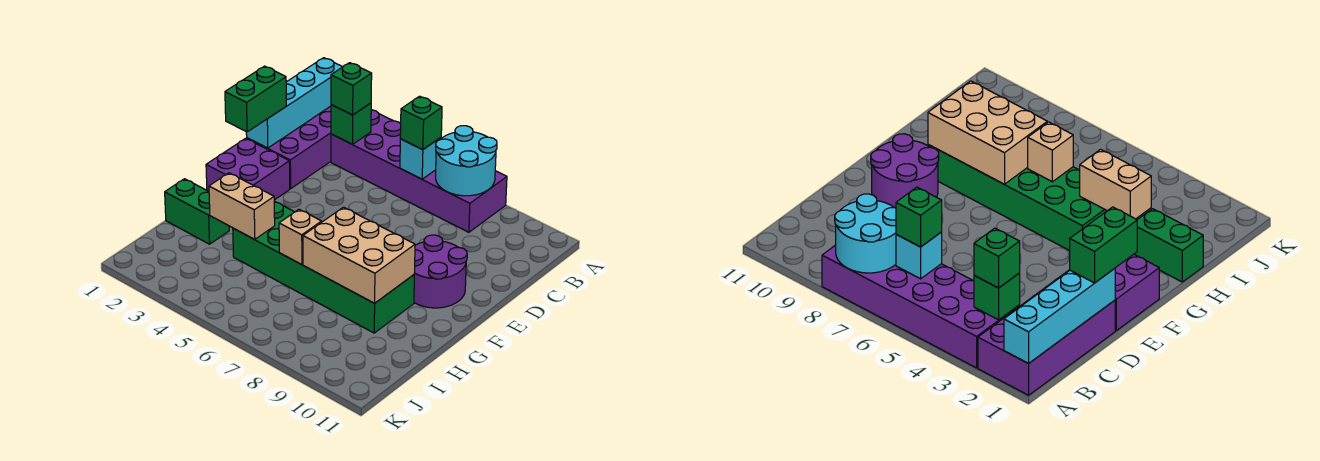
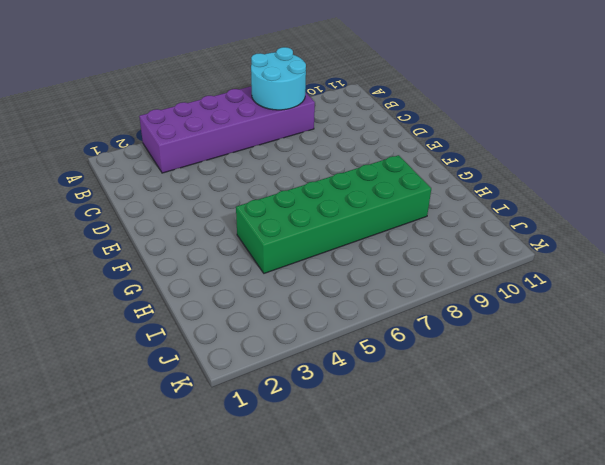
none -> purple brick A1:D2 level 1
none -> purple brick E1:F2 level 1
none -> purple round brick E9:F10 level 1

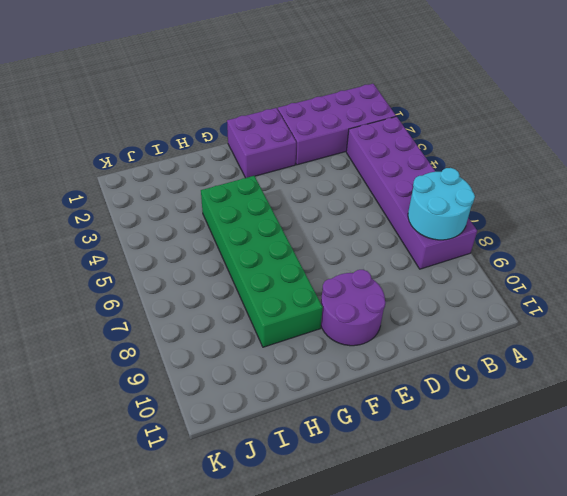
none -> green brick H1:H2 level 1
none -> cyan brick A1:D1 level 2
none -> green brick B3 level 2

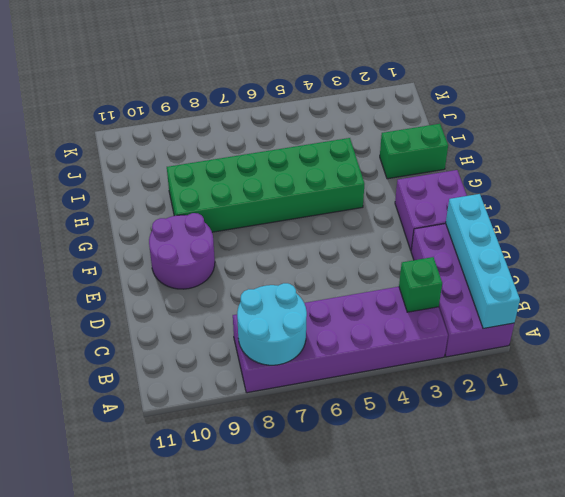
none -> cyan brick B6 level 2
none -> tan brick G7:H9 level 2
none -> tan brick H3:H4 level 2

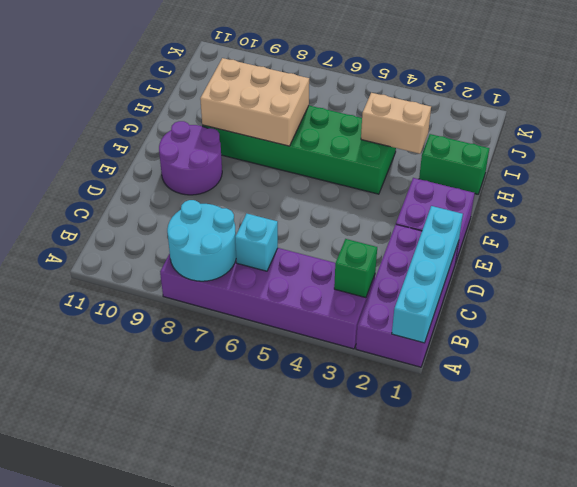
none -> tan brick H6 level 2
none -> green brick B3 level 3
none -> green brick B6 level 3

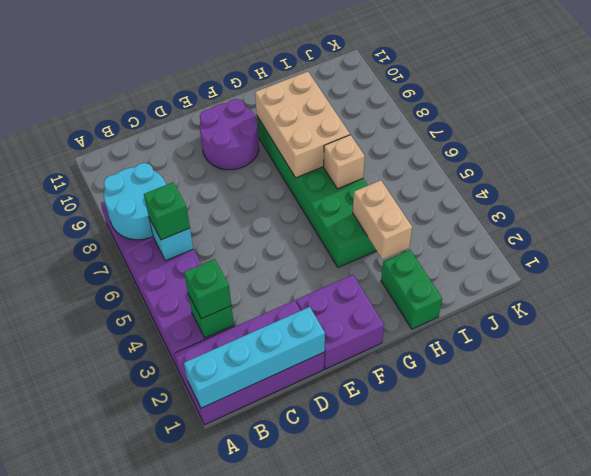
none -> green brick D1:E1 level 3

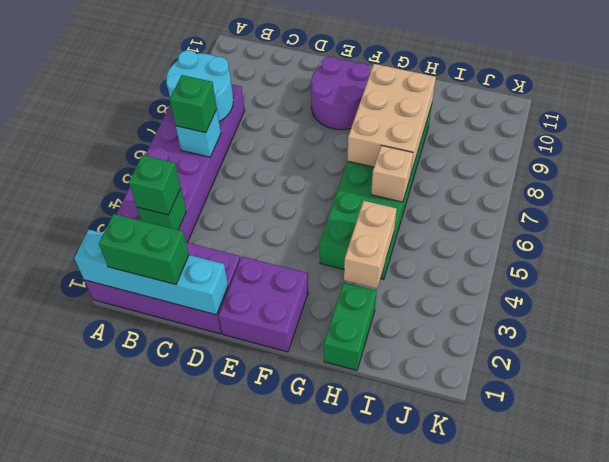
green brick B1:C1 level 3 -> green brick D1:E1 level 3

